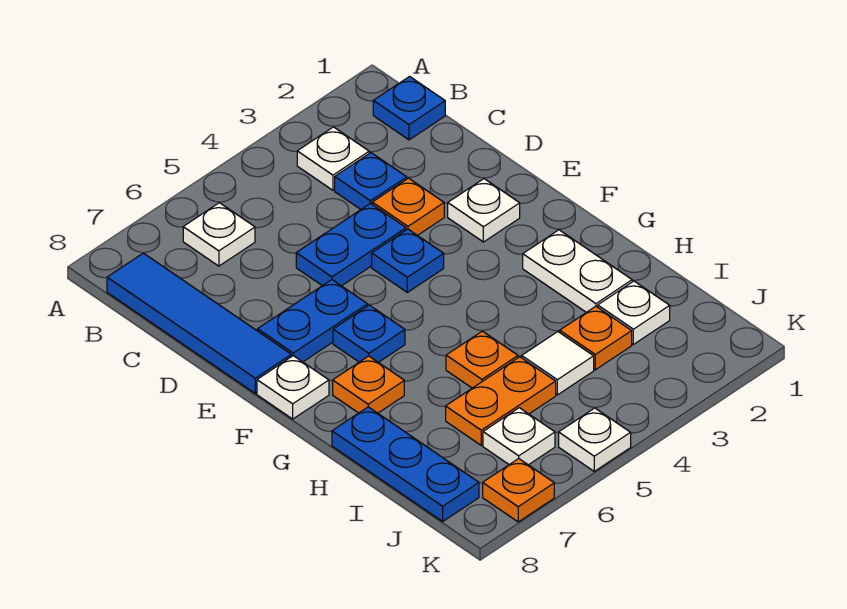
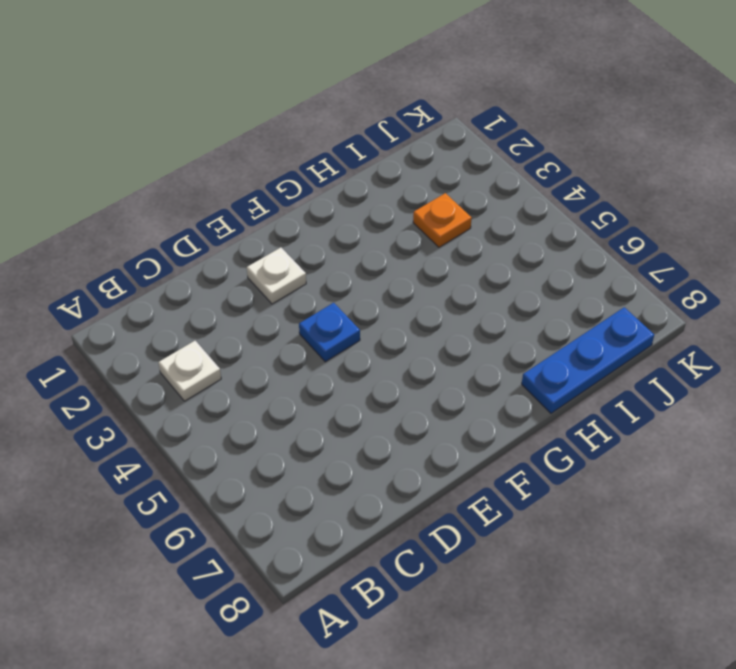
none -> blue plate B1 level 1
none -> white plate B6 level 1
none -> blue tile B8:E8 level 1

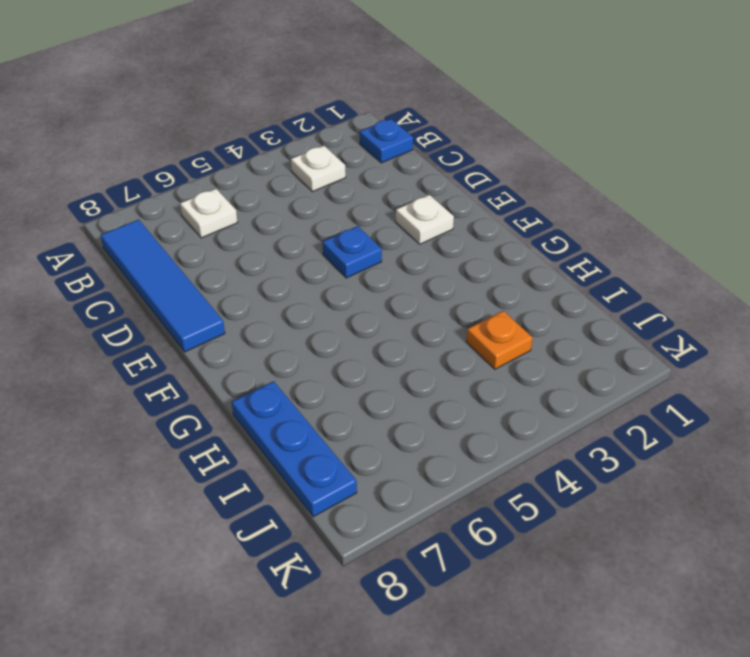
none -> blue plate C3 level 1
none -> orange plate D3 level 1
none -> blue plate D4:D5 level 1

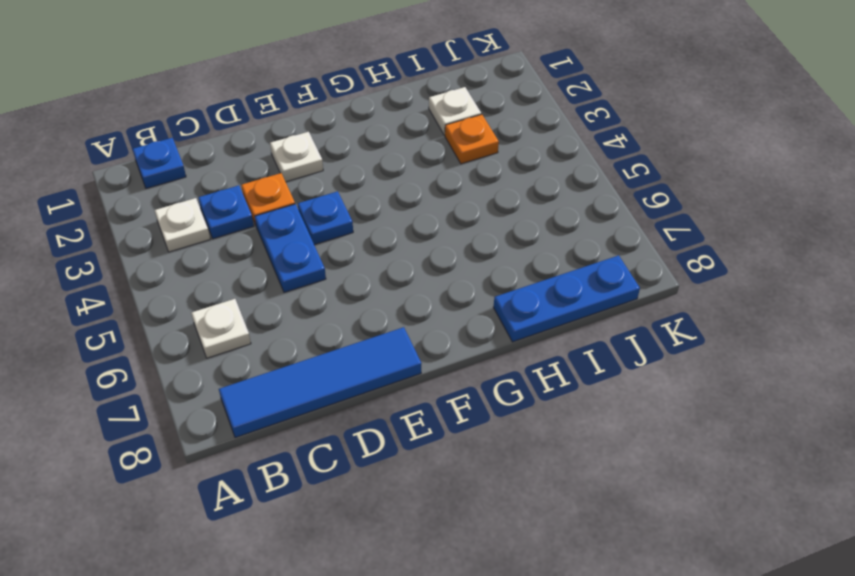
none -> blue plate E6:E7 level 1
none -> blue plate F6 level 1
none -> white plate F8 level 1

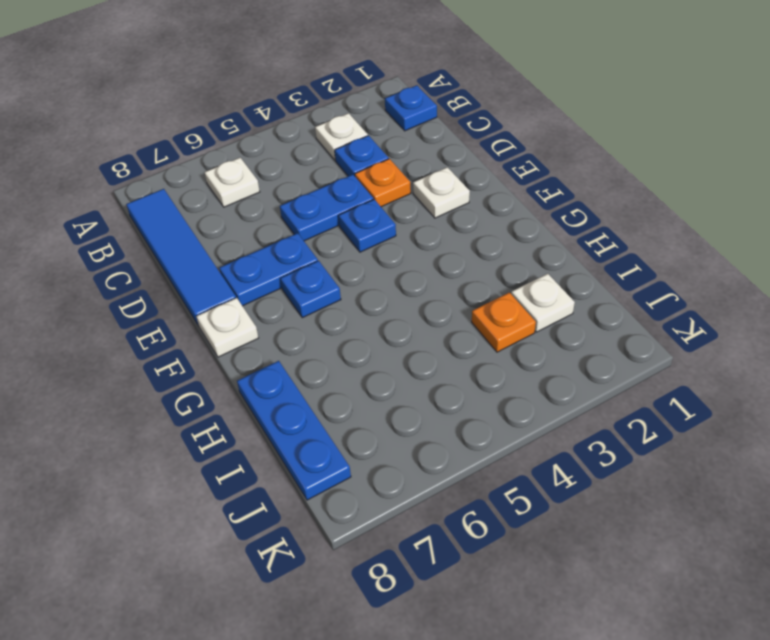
none -> white plate G2:H2 level 1
none -> orange plate G7 level 1
none -> orange plate H5 level 1

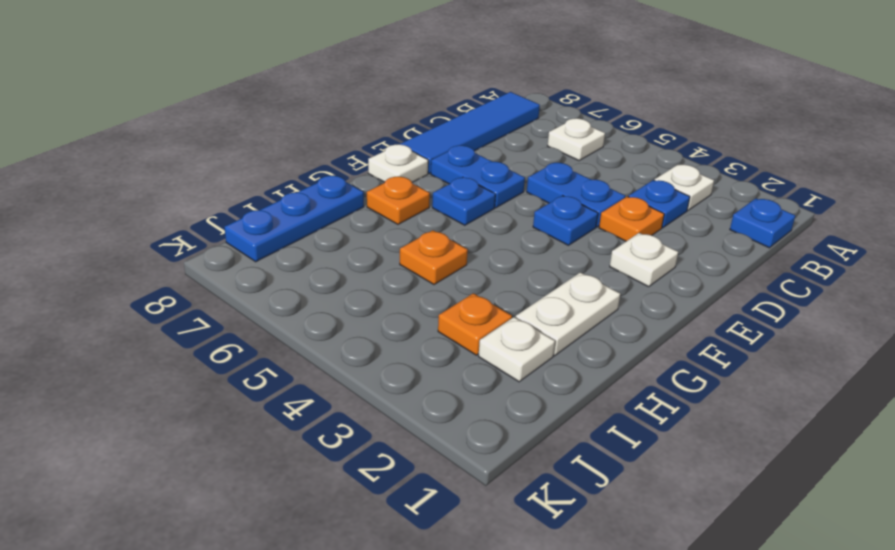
none -> white tile I4 level 1
none -> orange plate I5:I6 level 1
none -> white plate J6 level 1

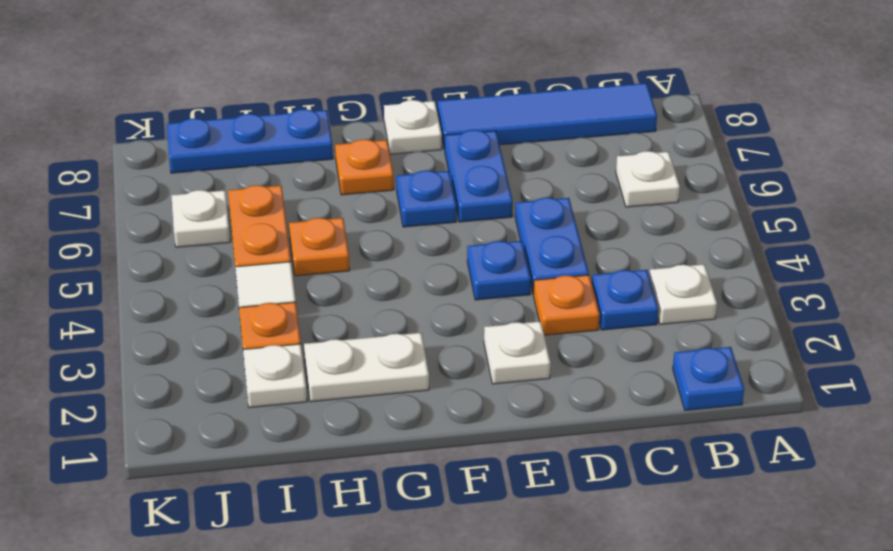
none -> white plate K5 level 1
none -> orange plate K7 level 1

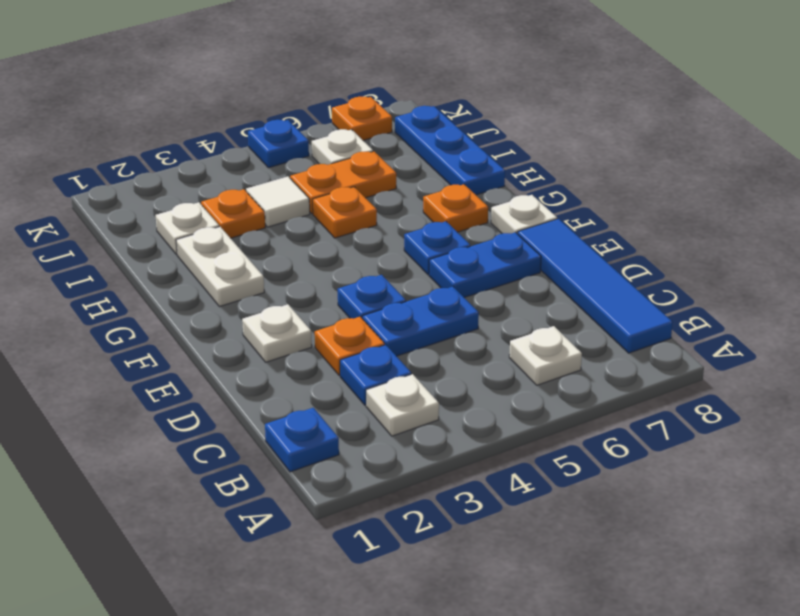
blue plate K5 level 1 -> white plate K5 level 1

